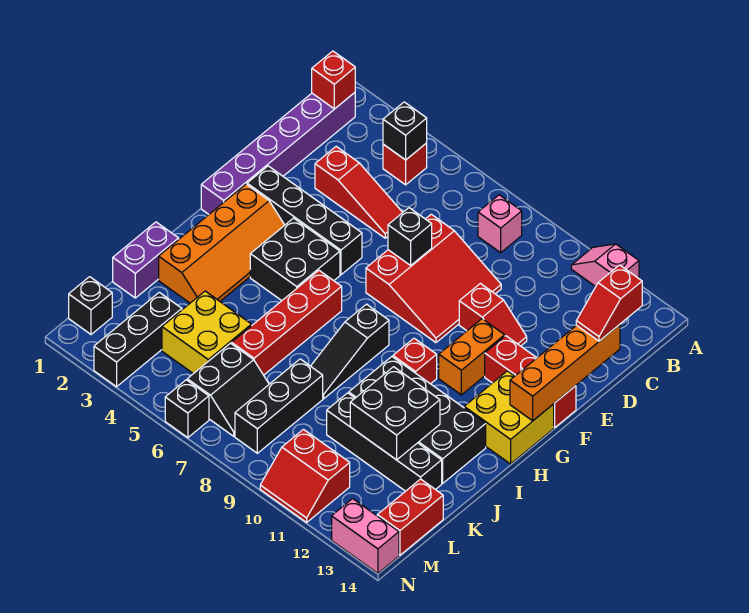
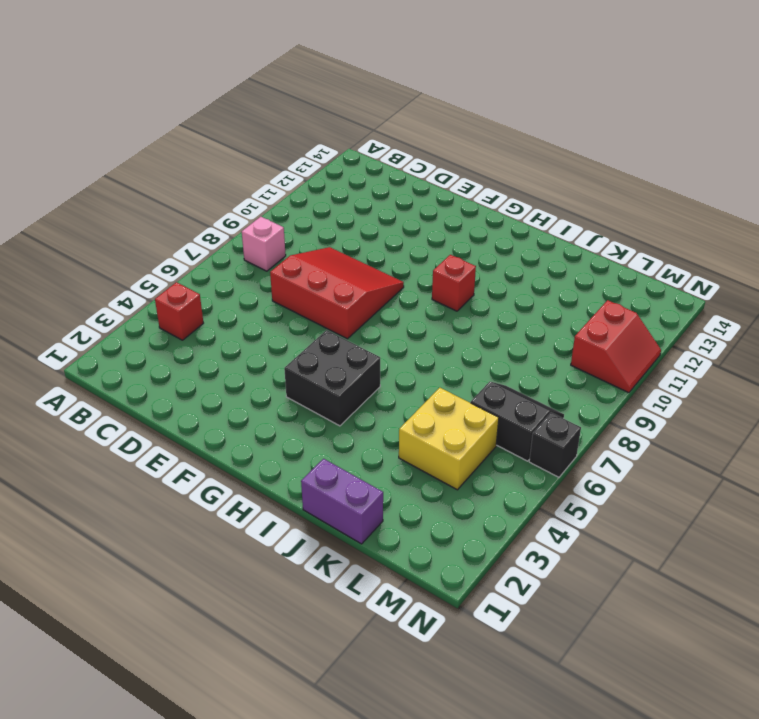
none -> pink slope A11:A12 level 1 top 12
none -> purple brick B1:G1 level 1
none -> red slope D3:D5 level 1 top 3
none -> red slope E10:E11 level 1 top 10

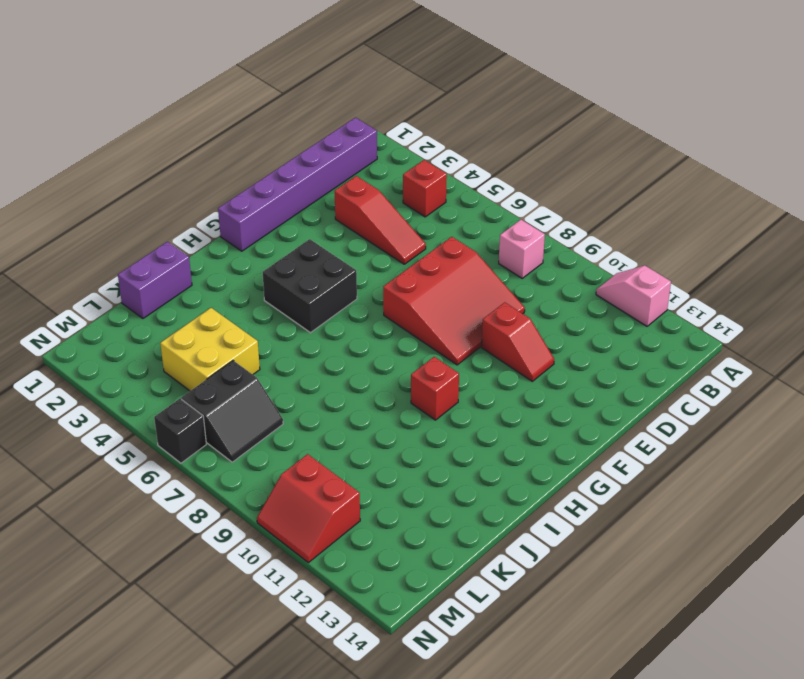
none -> black brick F2:F5 level 1
none -> orange brick F11:G11 level 1
none -> red brick F12:F14 level 1
none -> orange slope G2:J3 level 1 top 2

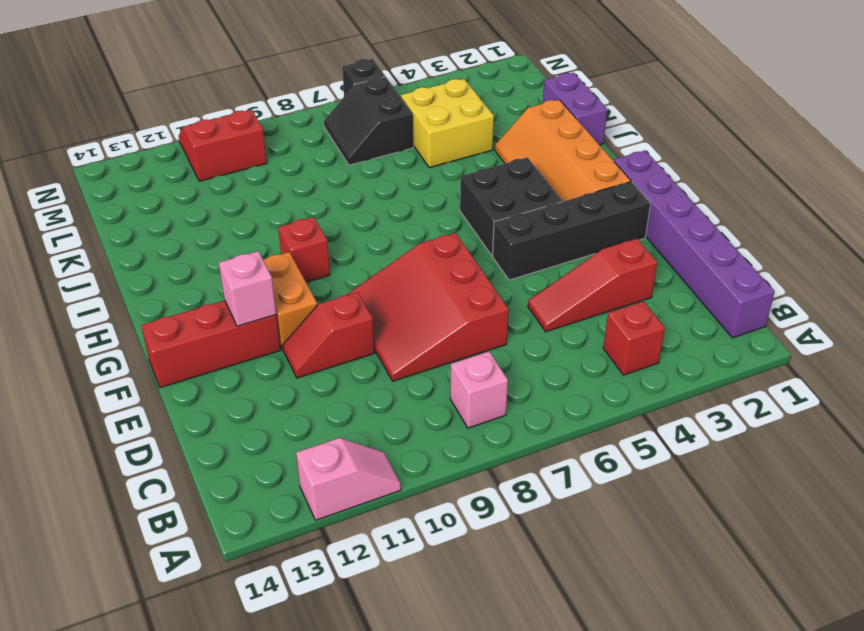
pink brick F12 level 2 -> none
none -> yellow brick G13:H14 level 1
none -> red brick H6:K6 level 1
none -> black slope H8:J8 level 1 top H
none -> black brick I10:J13 level 1

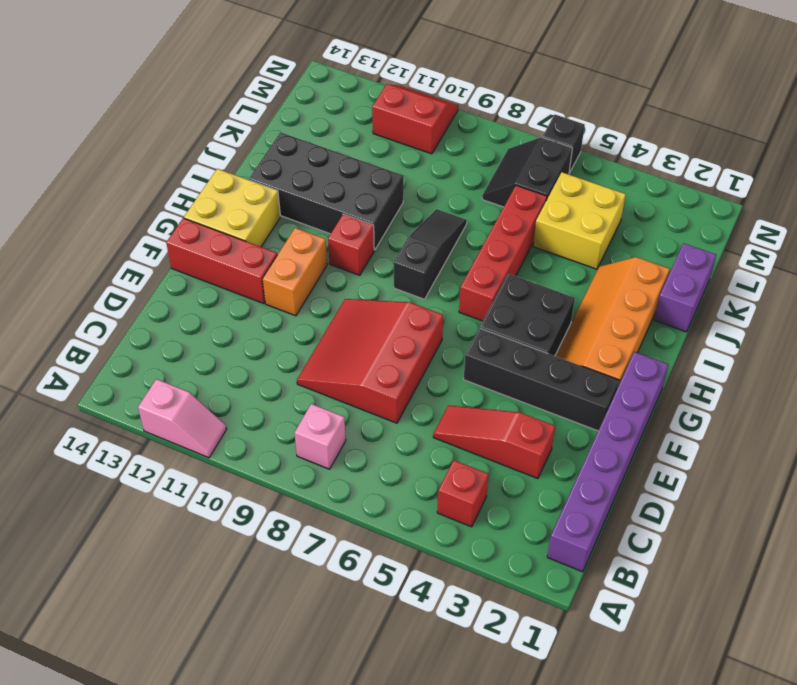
none -> red slope E10:E11 level 1 top 10
none -> black brick K8:M8 level 1
none -> black brick K10:K13 level 1
none -> black brick L3:N3 level 1

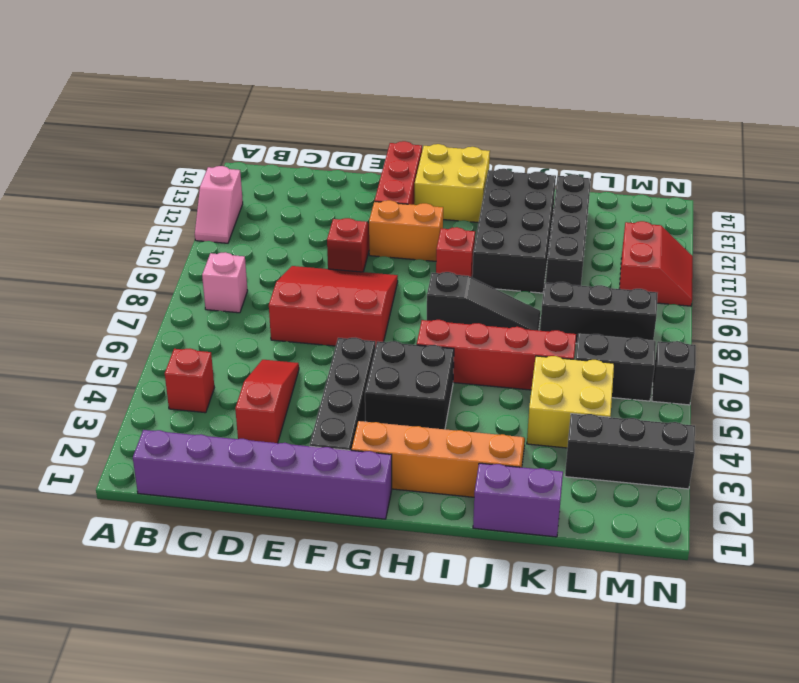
none -> red brick L14:M14 level 1
none -> black brick M1 level 1
none -> pink brick N13:N14 level 1
none -> red brick B1 level 2

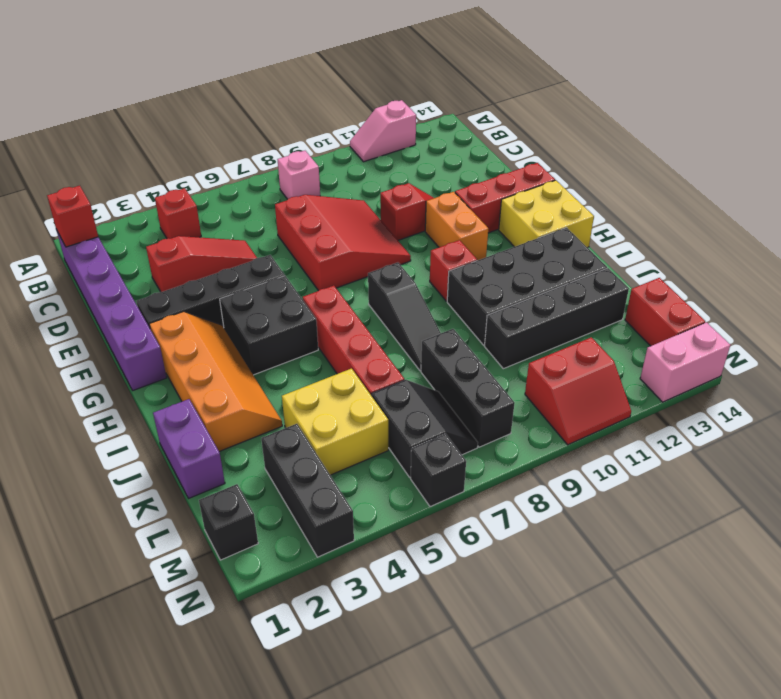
none -> black brick B4 level 2
none -> orange brick D14:G14 level 2
none -> black brick E7 level 2
none -> black brick J11:K12 level 2

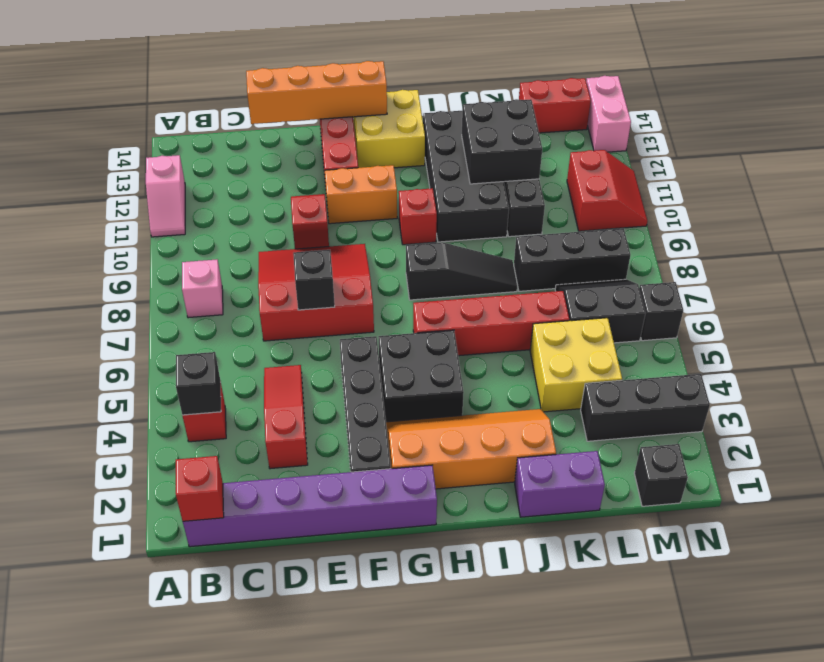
none -> red slope C14:D14 level 3 top C

